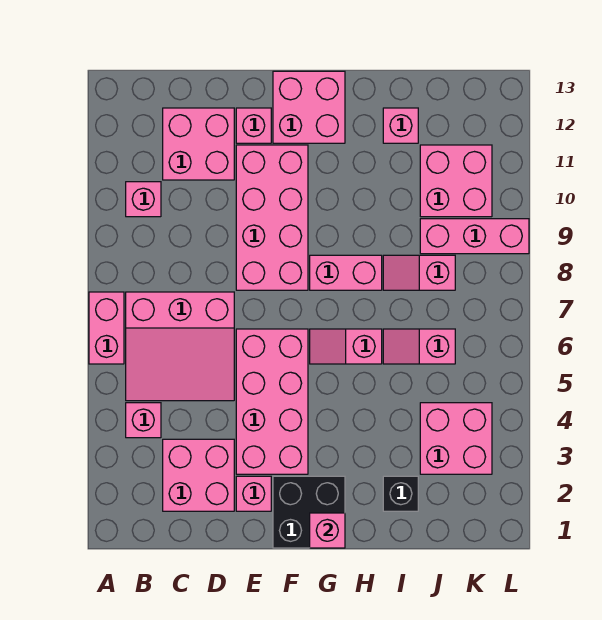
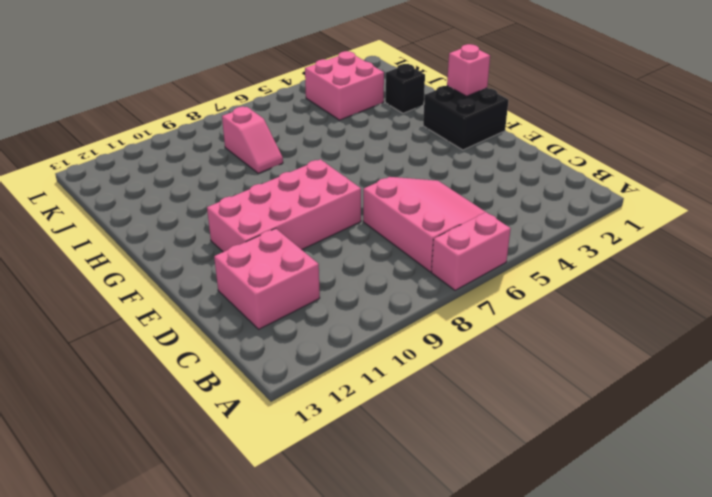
none -> pink brick B4 level 1
none -> pink brick B10 level 1
none -> pink brick C2:D3 level 1

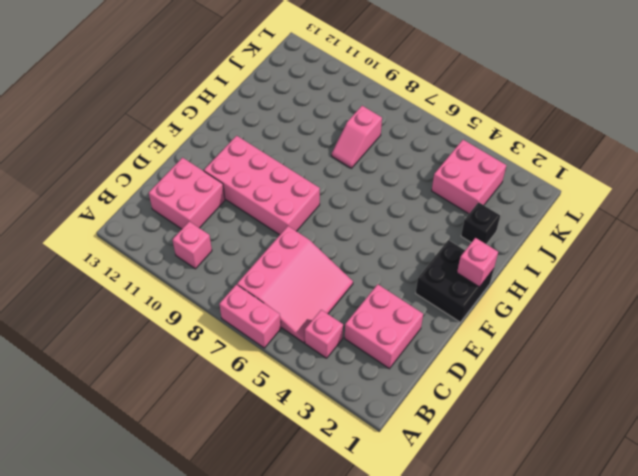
none -> pink brick E2 level 1
none -> pink brick E3:F6 level 1
none -> pink brick E12 level 1

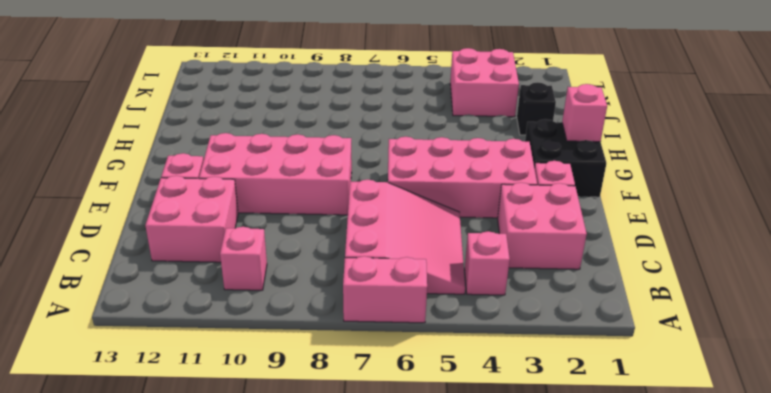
none -> pink brick F12:G13 level 1
none -> pink slope G6:H6 level 1 top H
none -> pink brick G8:H8 level 1

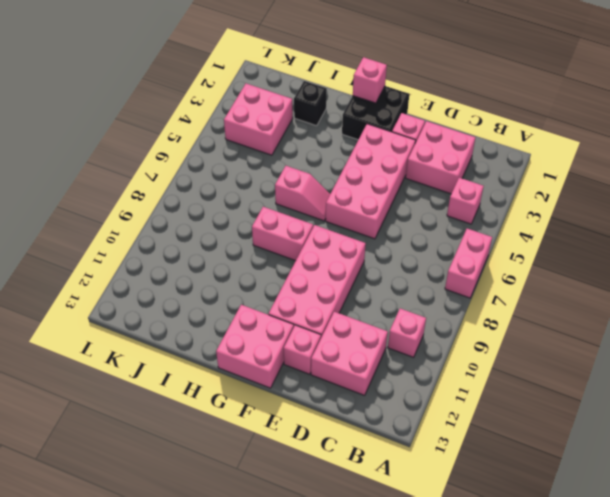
none -> pink slope B5:D7 level 1 top 7
none -> pink slope I6:J6 level 1 top J
none -> pink slope I8:J8 level 1 top J

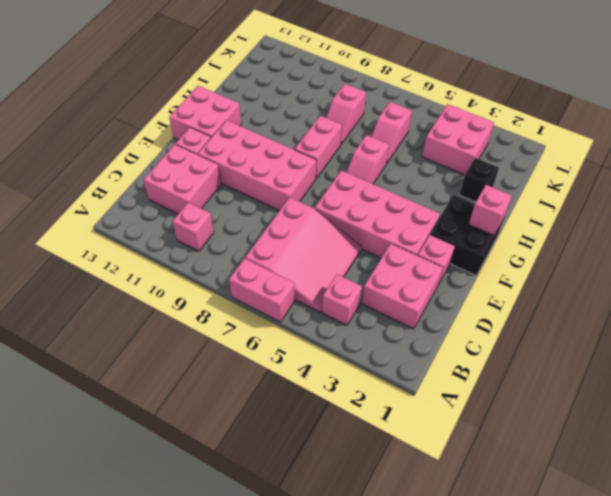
none -> pink brick I12 level 1
none -> pink brick J9:L9 level 1
none -> pink brick J10:K11 level 1

